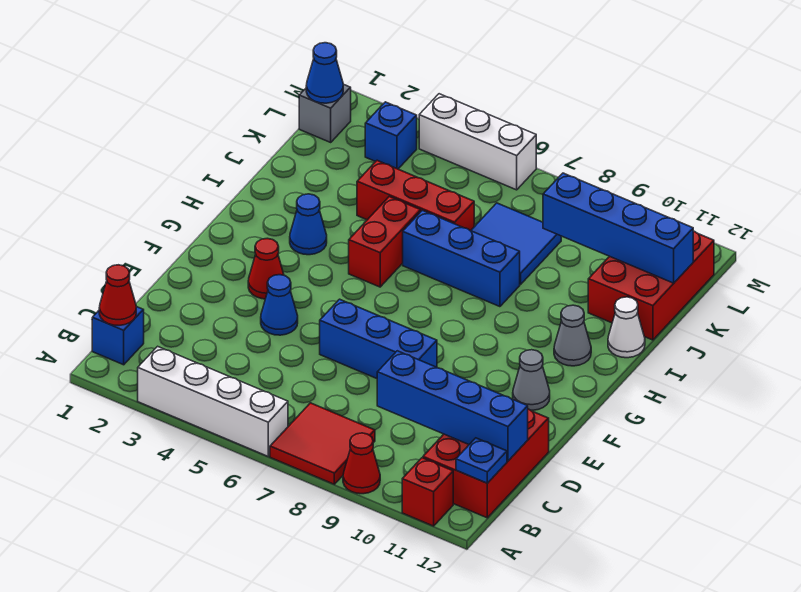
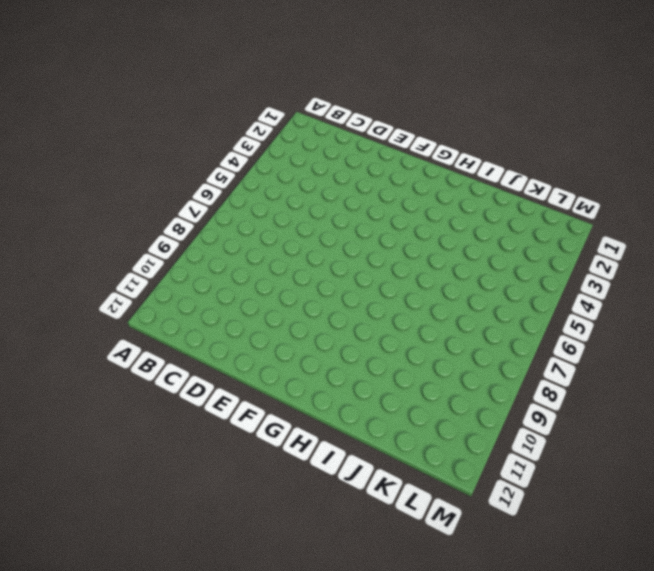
none -> white brick A3:A6 level 1
none -> red tile A7:B8 level 1
none -> red cone A9 level 1

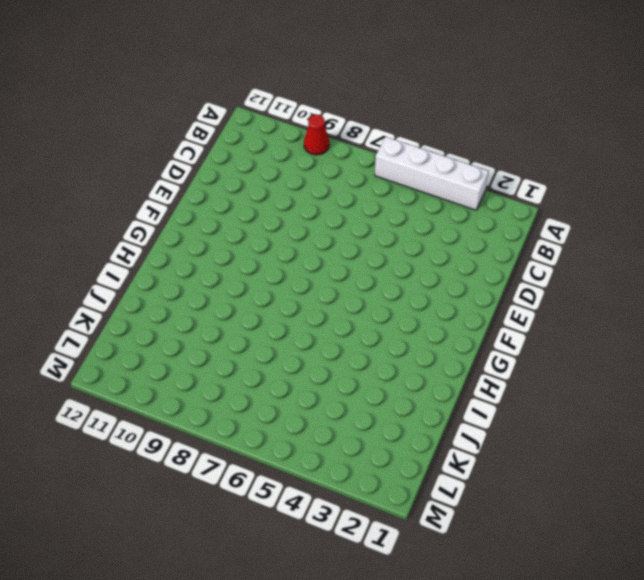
none -> red tile A7:B8 level 1
none -> red brick A11 level 1
none -> blue brick B1 level 1

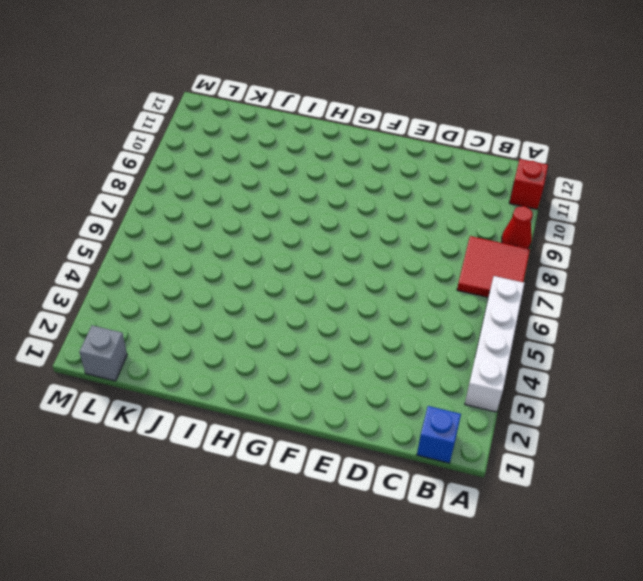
none -> red brick B11:D12 level 1
none -> blue cone E4 level 1
none -> blue brick E6:E8 level 1

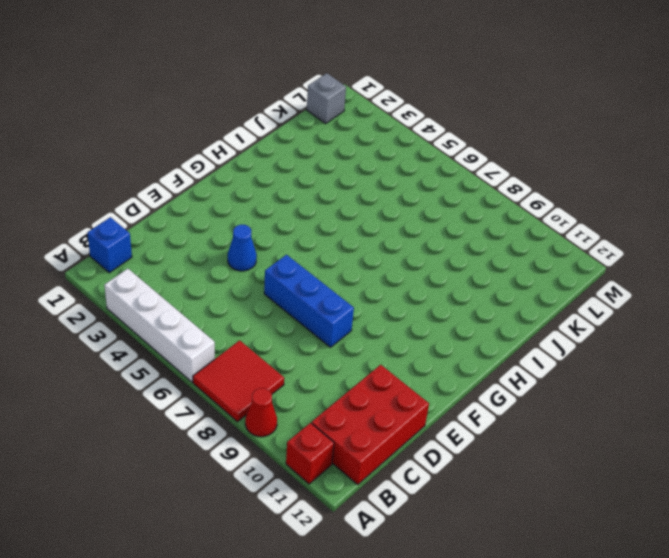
none -> red cone F3 level 1
none -> grey cone F11 level 1
none -> blue cone H3 level 1

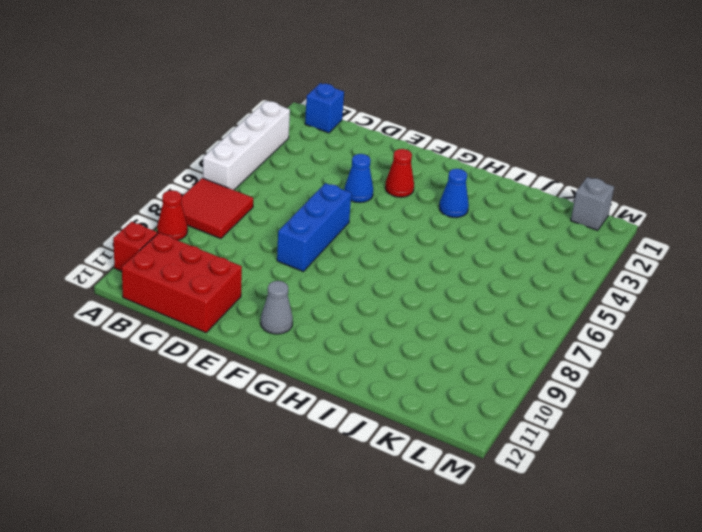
none -> red brick H5:I5 level 1
none -> grey cone H11 level 1
none -> blue brick I6:I8 level 1

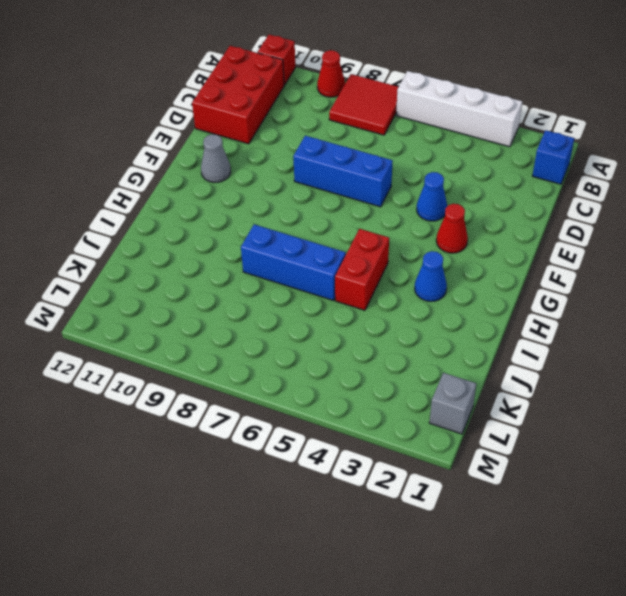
none -> grey cone H11 level 1
none -> white cone I12 level 1
none -> red brick J4:J6 level 1

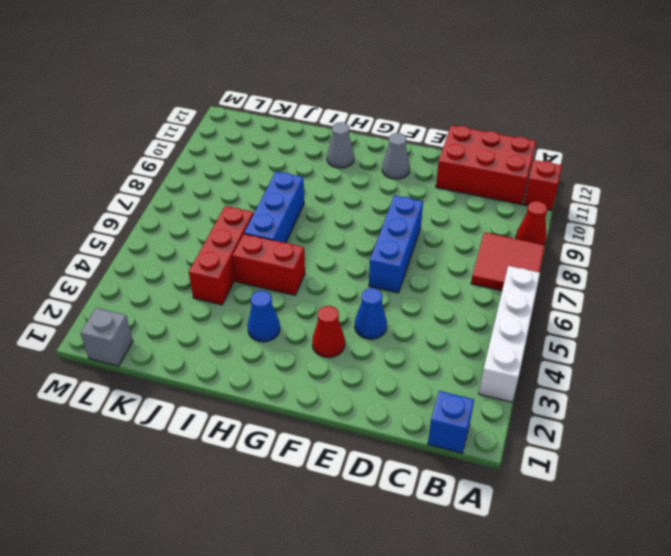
none -> white cone I12 level 1
none -> blue tile J7:K8 level 1
none -> red brick J11:L12 level 1

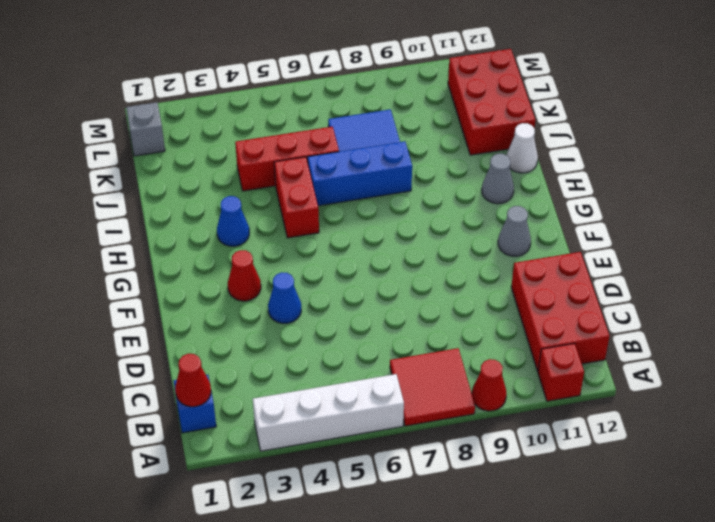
none -> blue brick E6:E8 level 1
none -> blue brick L3 level 1
none -> white brick M4:M6 level 1

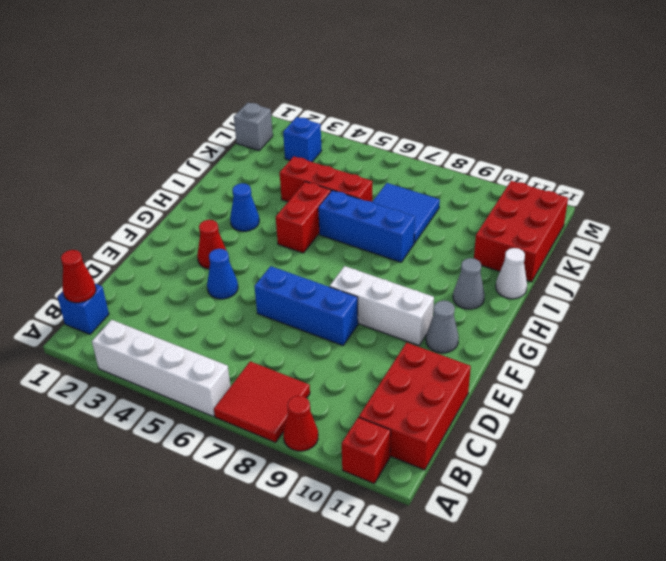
white brick F8:F10 level 1 -> white brick M4:M6 level 1
none -> blue plate B12 level 2
none -> blue brick C9:C12 level 2
none -> blue brick K9:K12 level 2

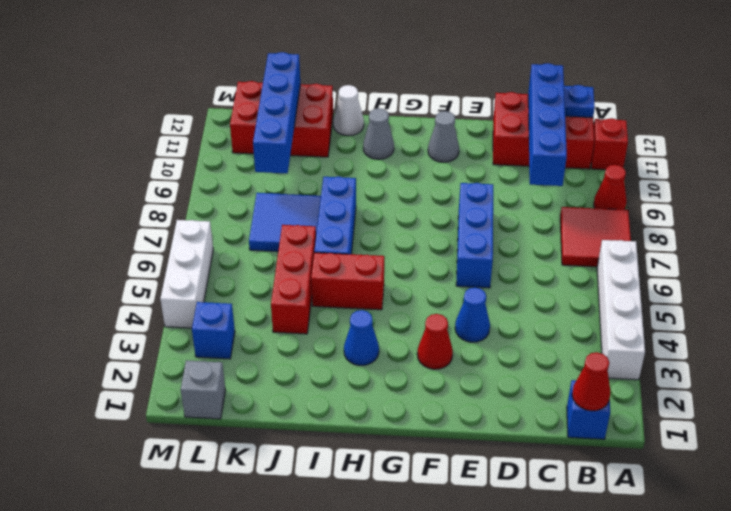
none -> blue cone L1 level 2

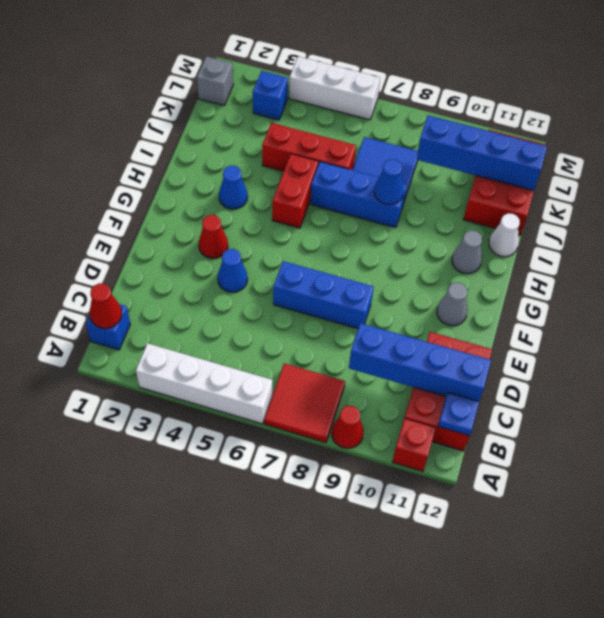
blue cone I8 level 2 -> blue cone L1 level 2

